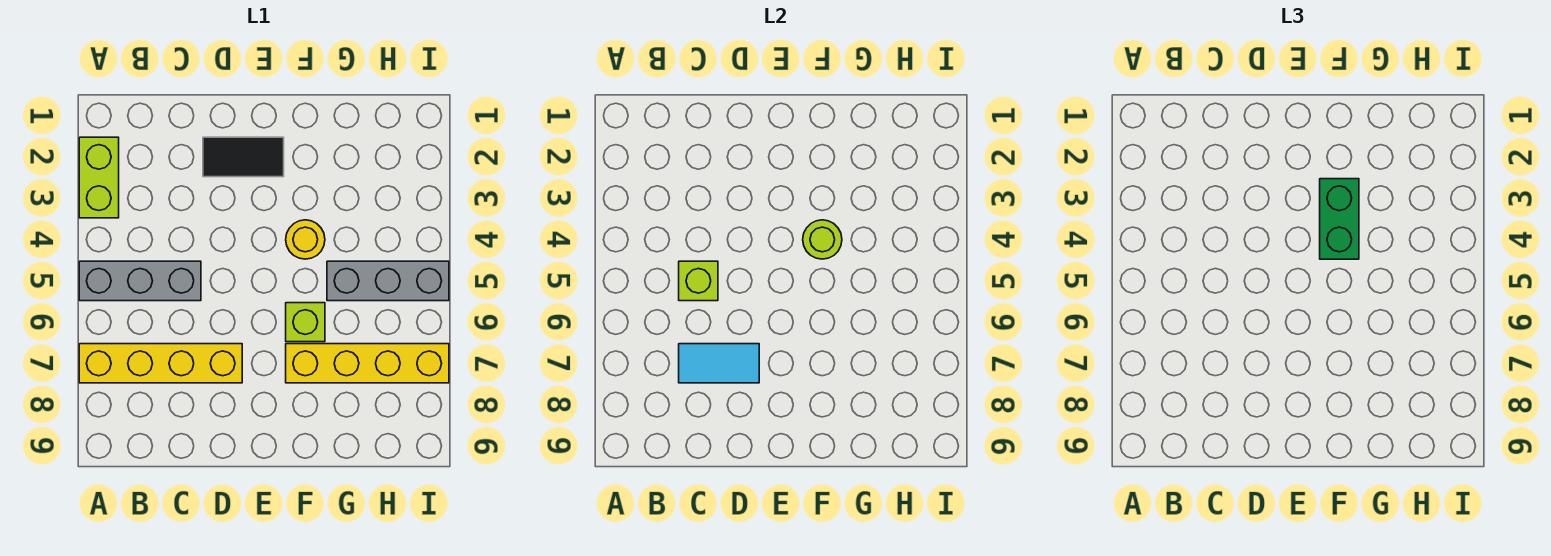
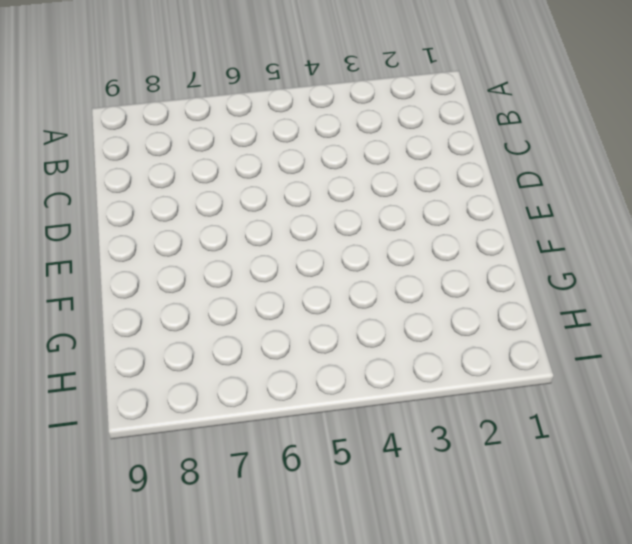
none -> lime brick A2:A3 level 1
none -> grey brick A5:C5 level 1
none -> yellow brick A7:D7 level 1

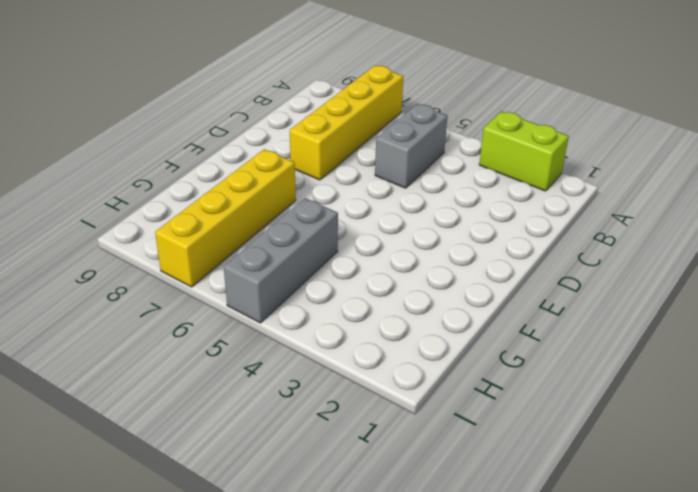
grey brick B5:C5 level 1 -> grey brick A5:C5 level 1
none -> black tile D2:E2 level 1
none -> yellow round brick F4 level 1
none -> lime brick F6 level 1

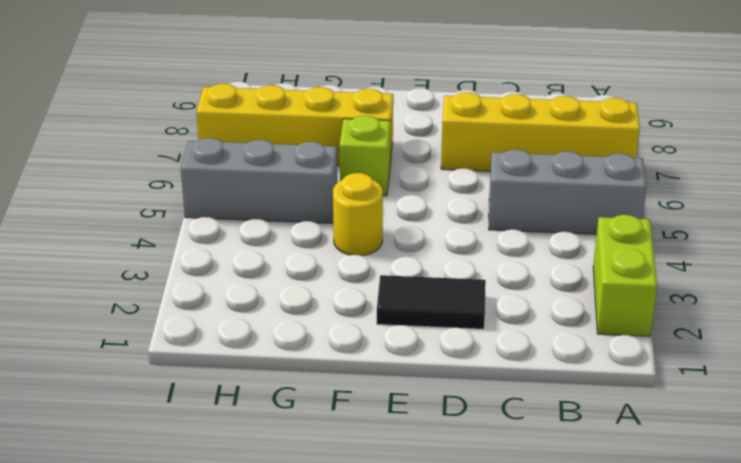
none -> lime brick C5 level 2
none -> cyan tile C7:D7 level 2
none -> lime round brick F4 level 2

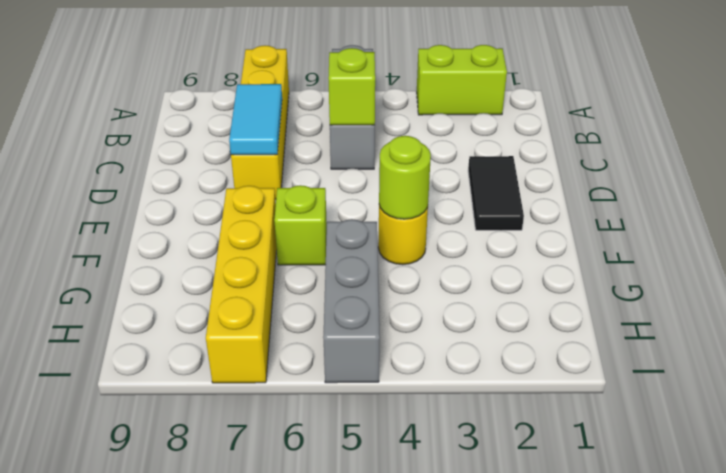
none -> green brick F3:F4 level 3

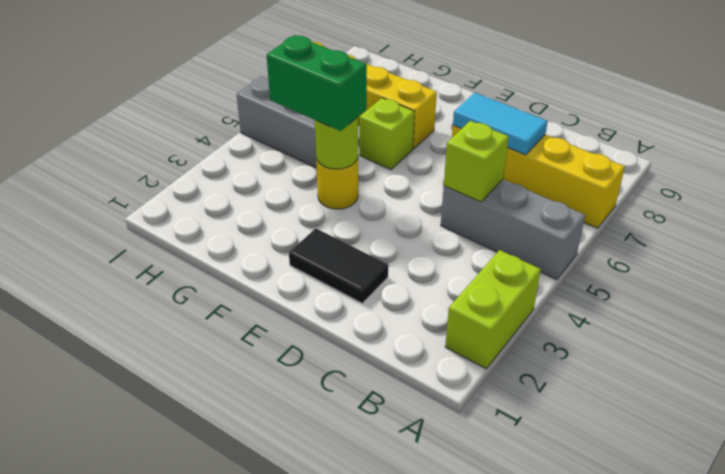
green brick F4:G4 level 3 -> green brick F3:F4 level 3

